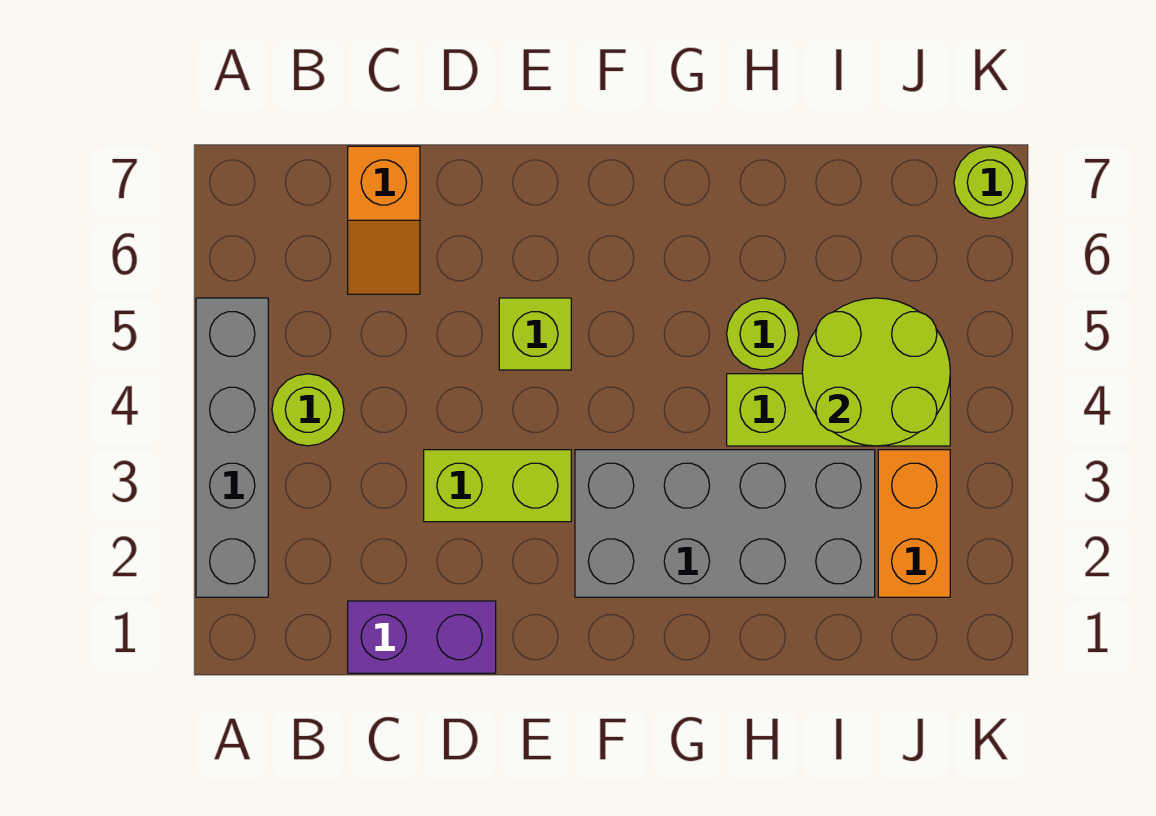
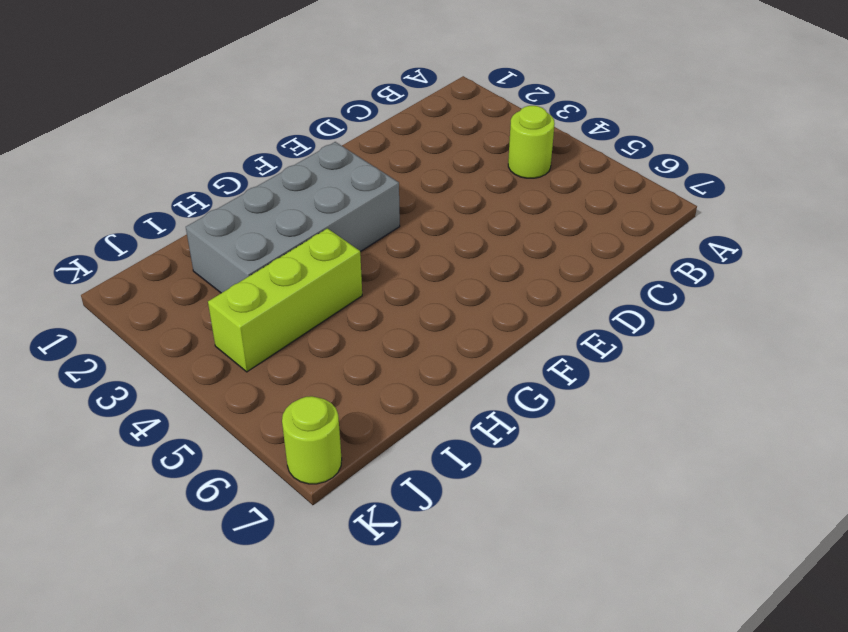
none -> grey brick A2:A5 level 1
none -> purple brick C1:D1 level 1
none -> orange slope C6:C7 level 1 top 7

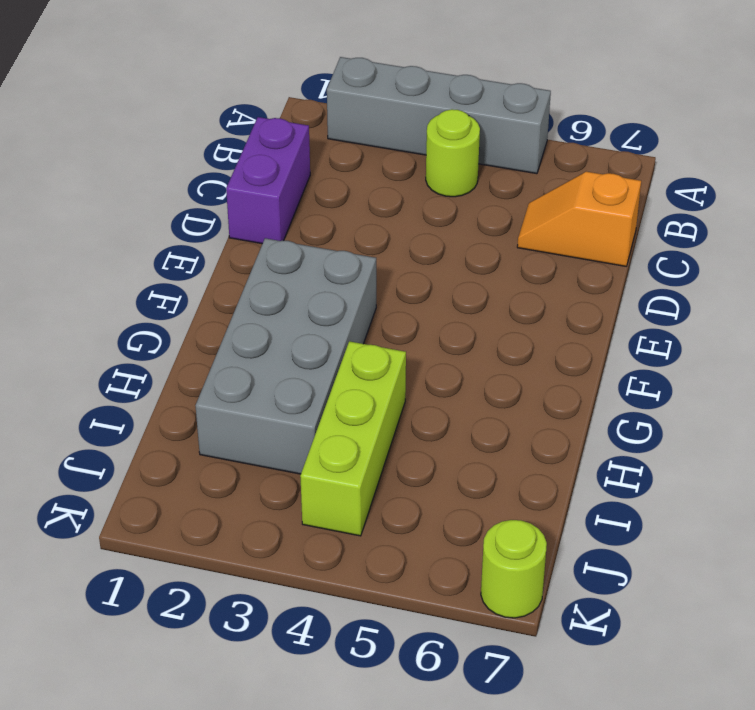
none -> lime brick D3:E3 level 1
none -> lime brick E5 level 1
none -> lime round brick H5 level 1

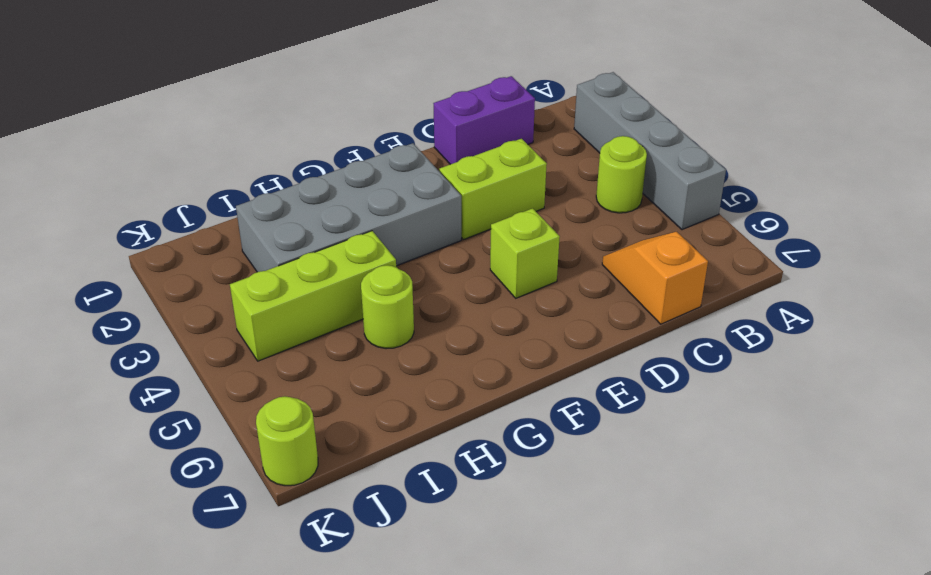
none -> orange brick J2:J3 level 1
none -> lime round brick I4:J5 level 2

